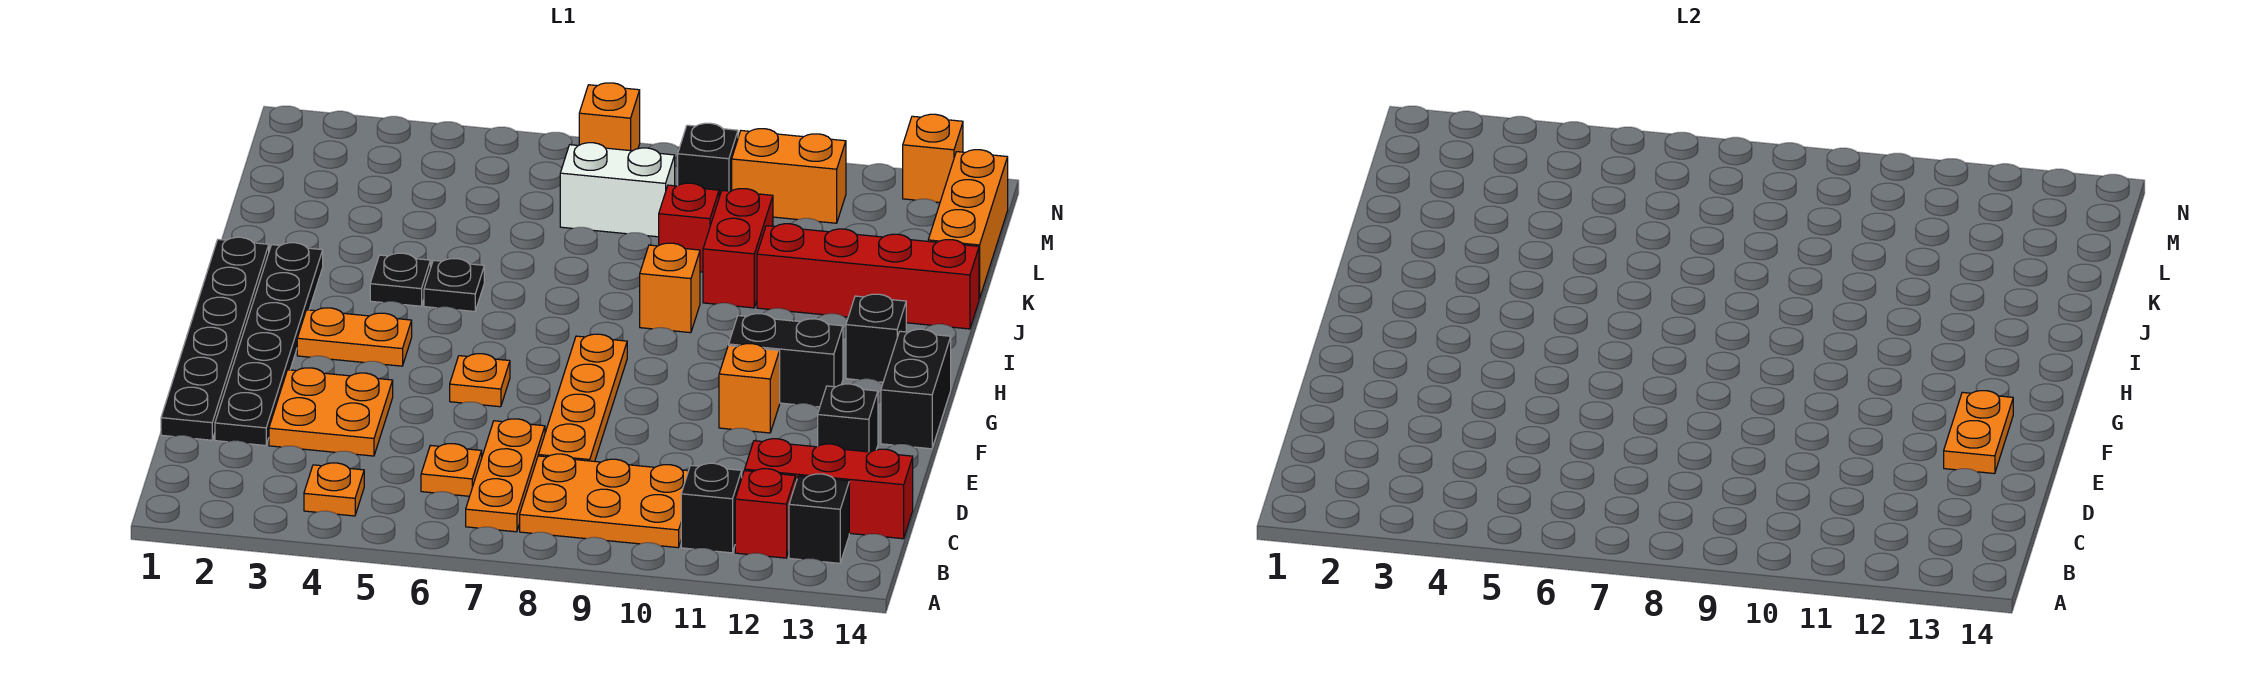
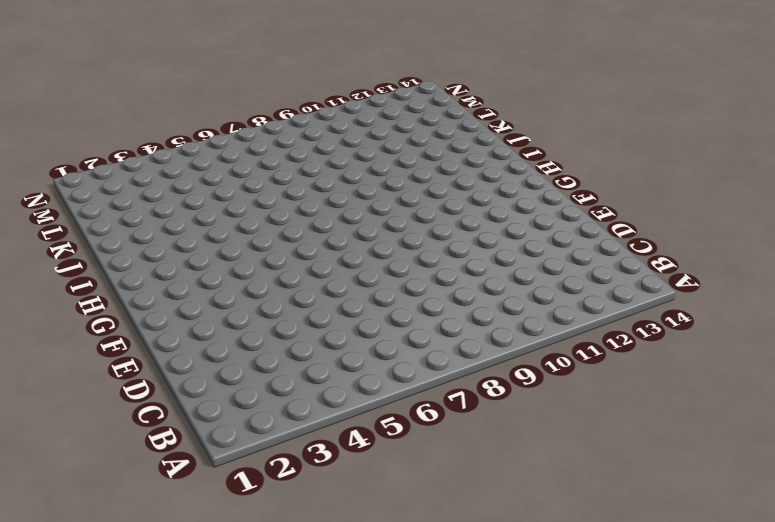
none -> orange plate B4 level 1
none -> orange plate B7:D7 level 1
none -> orange plate B8:C10 level 1
none -> black brick B11 level 1

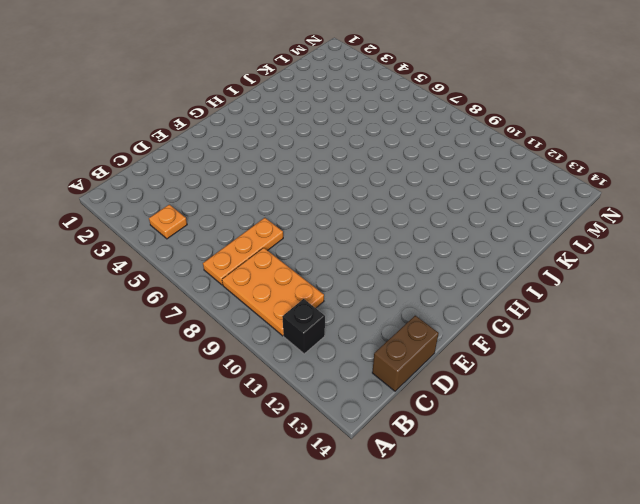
brown brick C14:D14 level 1 -> red brick C12:C14 level 1
none -> red brick B12 level 1
none -> black brick B13 level 1
none -> orange plate C6 level 1
none -> black plate D1:I1 level 1

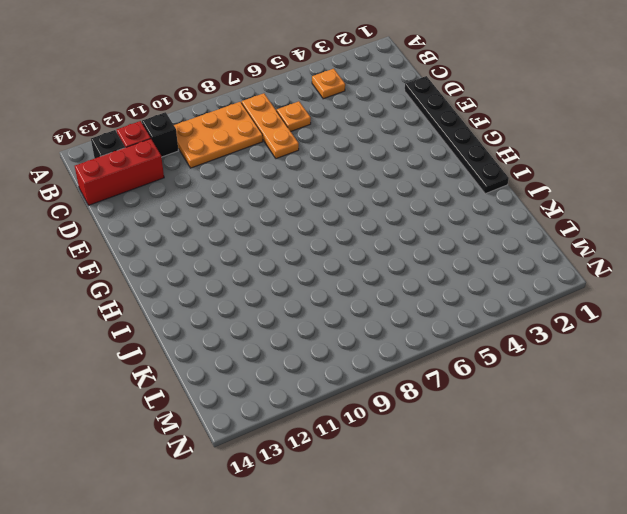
none -> black plate D2:I2 level 1
none -> orange plate D3:E4 level 1
none -> orange plate D8:G8 level 1
none -> black brick E13 level 1

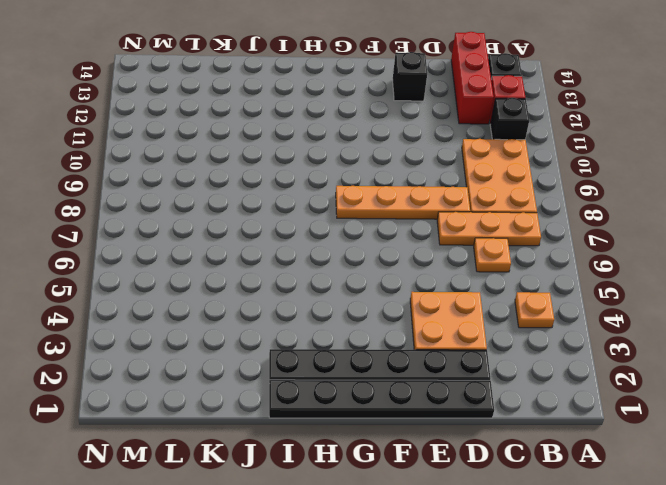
none -> orange plate F6 level 1
none -> orange brick F11 level 1
none -> black brick F14:G14 level 1
none -> orange plate G3:G4 level 1

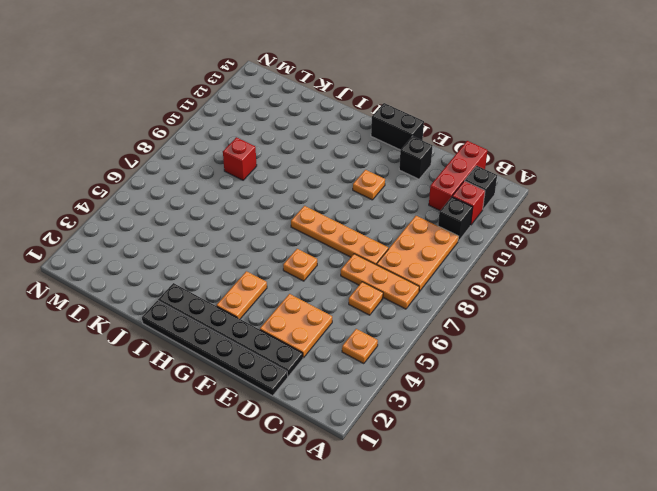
orange plate F11 level 1 -> orange brick F11 level 1
none -> black brick G11:G12 level 1
none -> black brick H13 level 1
none -> black plate I4 level 1
none -> black plate I5 level 1

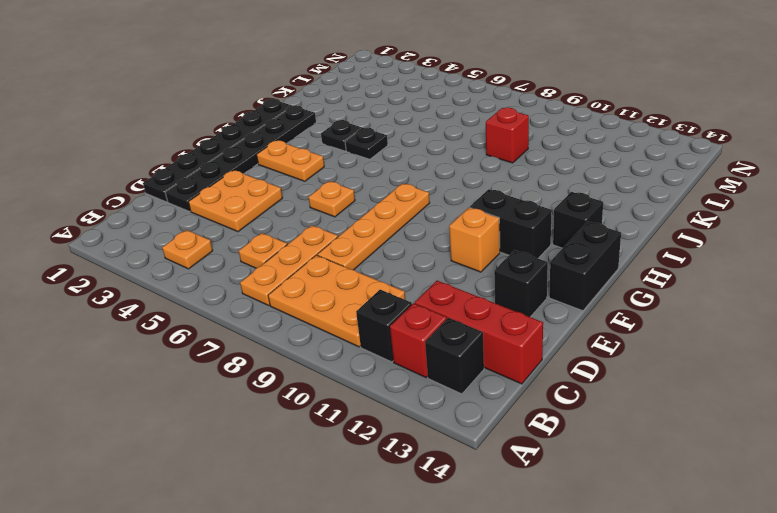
none -> orange brick I9 level 1
none -> red brick J10:K10 level 1
none -> red brick J11:J14 level 1
none -> orange brick K14:M14 level 1

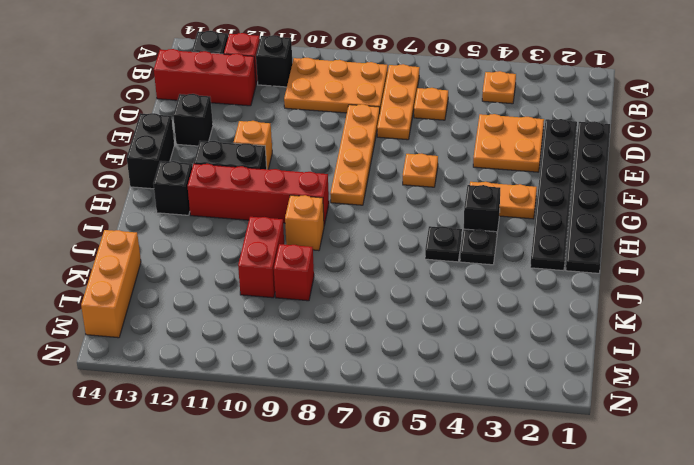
black brick H4 level 1 -> black brick M9 level 1
red brick H9:H12 level 1 -> red brick J11:J14 level 1
none -> white brick L7:L8 level 1
none -> orange brick M10:M11 level 1
none -> orange brick N7 level 1
none -> orange brick N13 level 1

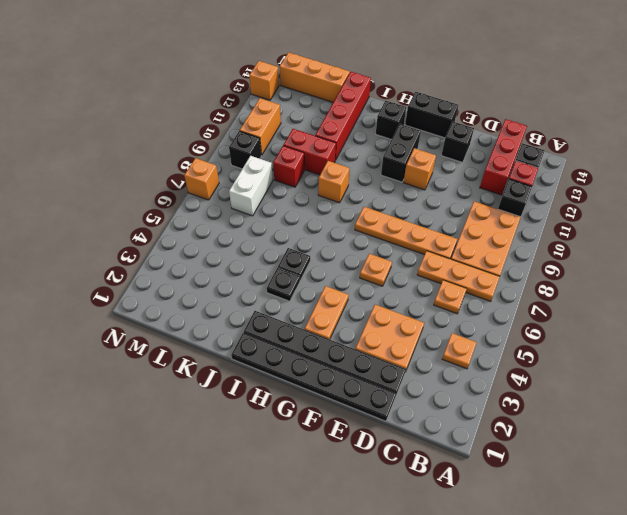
none -> orange plate E13:F13 level 2

